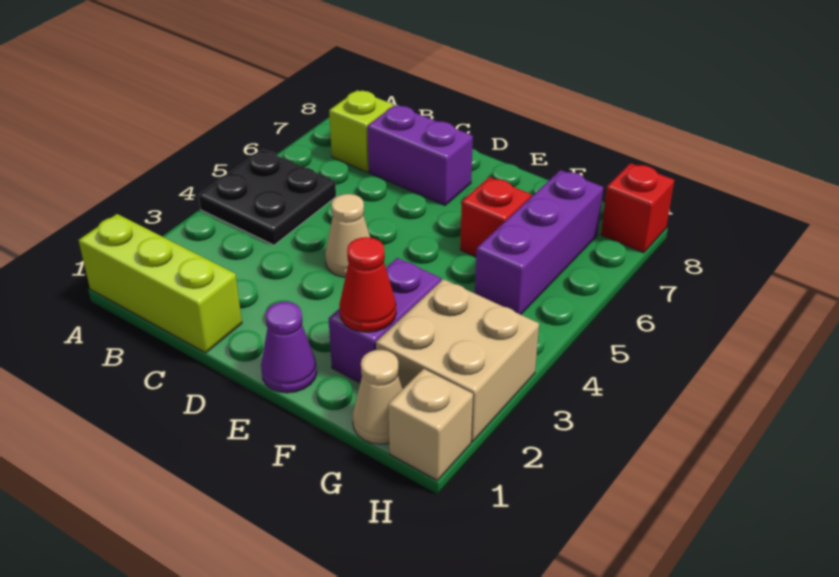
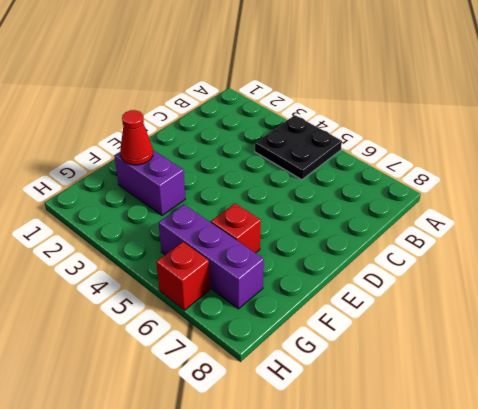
red brick H6 level 1 -> red brick H8 level 1
none -> lime brick A1:C1 level 1
none -> lime brick B7 level 1
none -> purple brick C7:D7 level 1

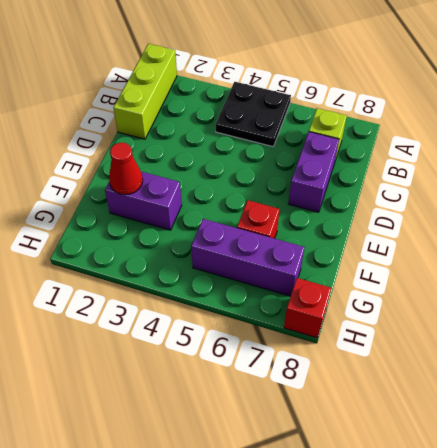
none -> tan cone D4 level 1
none -> purple cone E1 level 1
none -> tan cone G1 level 1

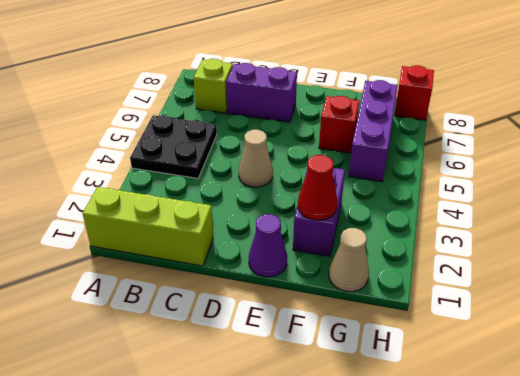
none -> tan brick G2:H3 level 1
none -> tan brick H1 level 1

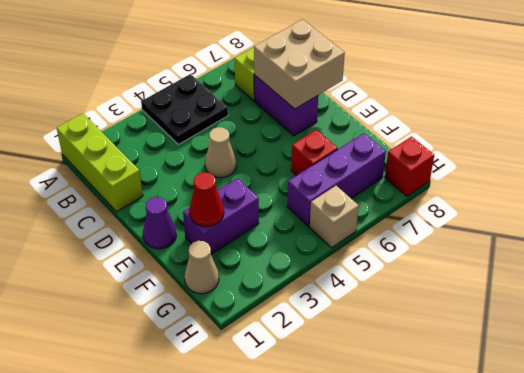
tan brick C7:D8 level 2 -> tan brick G2:H3 level 1
tan brick H5 level 1 -> tan brick H1 level 1

